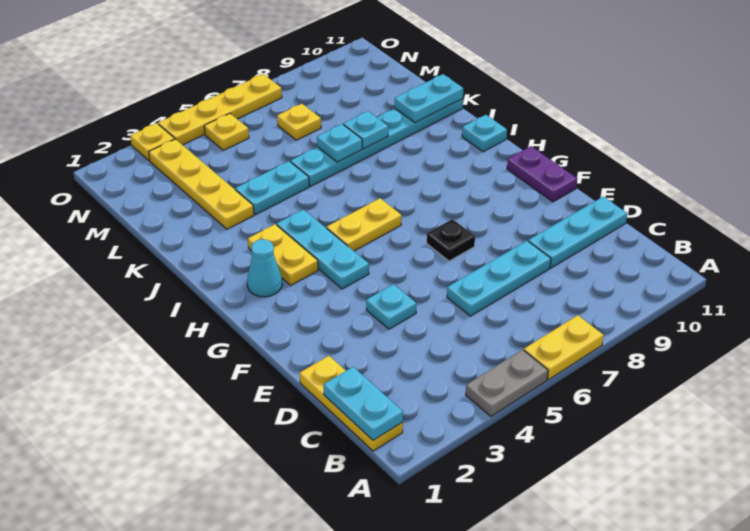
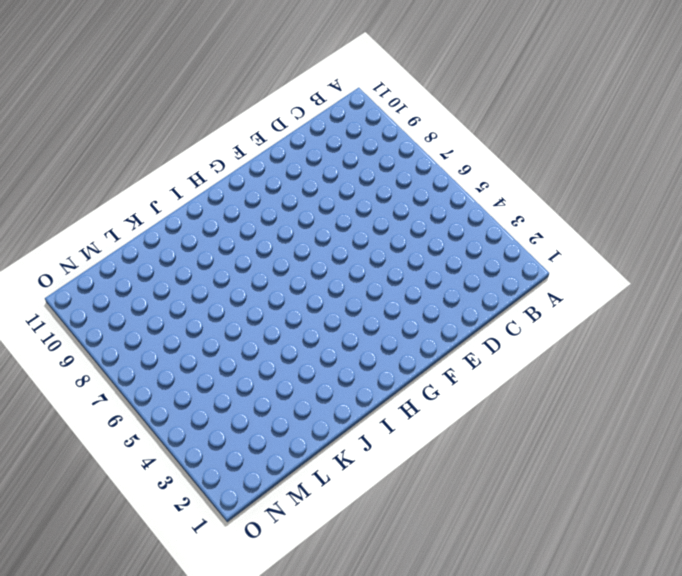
none -> grey plate A4:A5 level 1
none -> yellow plate A6:A7 level 1
none -> yellow plate B1:D1 level 1

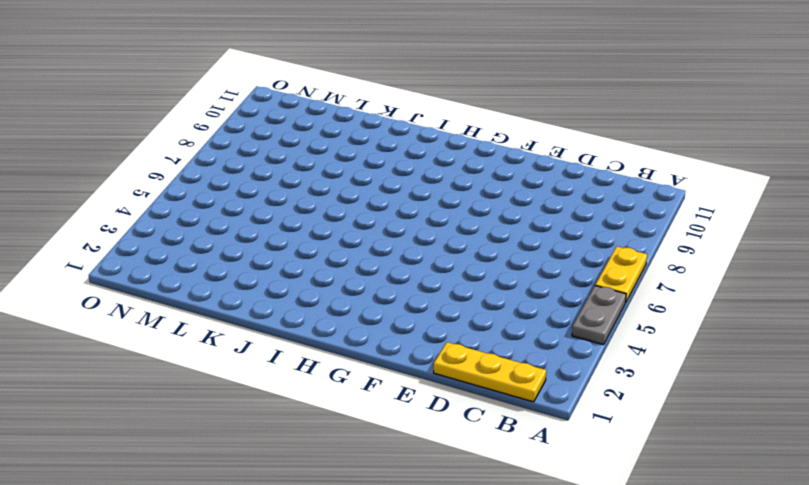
none -> cyan plate D6:D8 level 1
none -> cyan plate D9:D11 level 1
none -> cyan plate E4 level 1

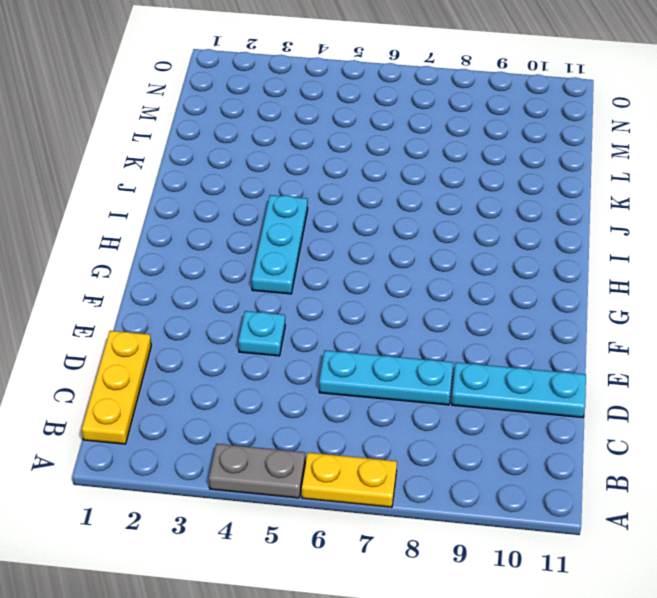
none -> black plate F7 level 1
none -> purple plate F11:G11 level 1
none -> cyan cone H2 level 1

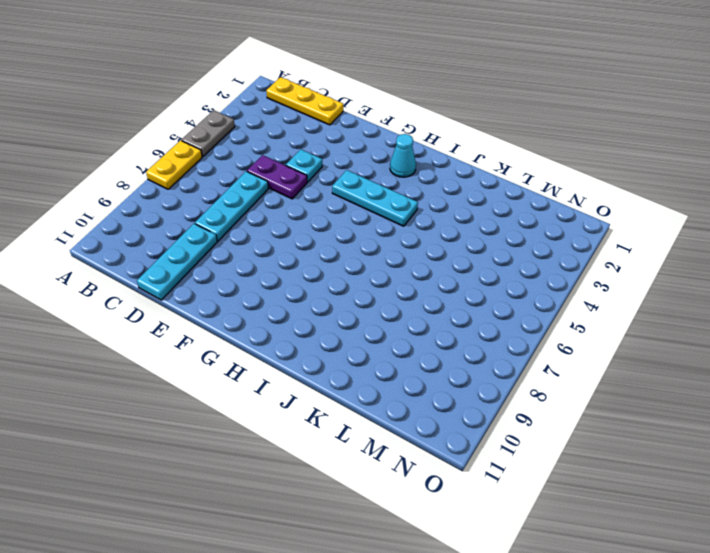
purple plate D5:E5 level 1 -> purple plate F11:G11 level 1
none -> black plate F7 level 1
none -> yellow plate H3:I3 level 1
none -> yellow plate H5:H6 level 1

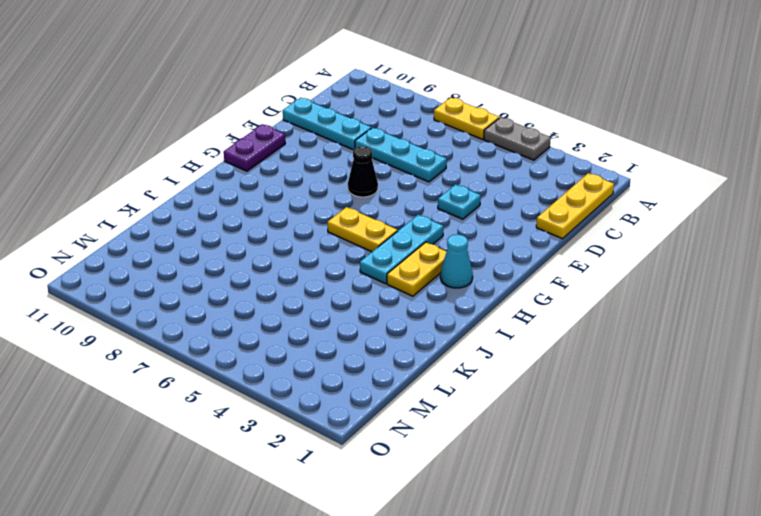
black cone F7 level 1 -> black plate F7 level 1
none -> cyan plate I11 level 1
none -> yellow plate K3:N3 level 1
none -> cyan plate K4:K5 level 1

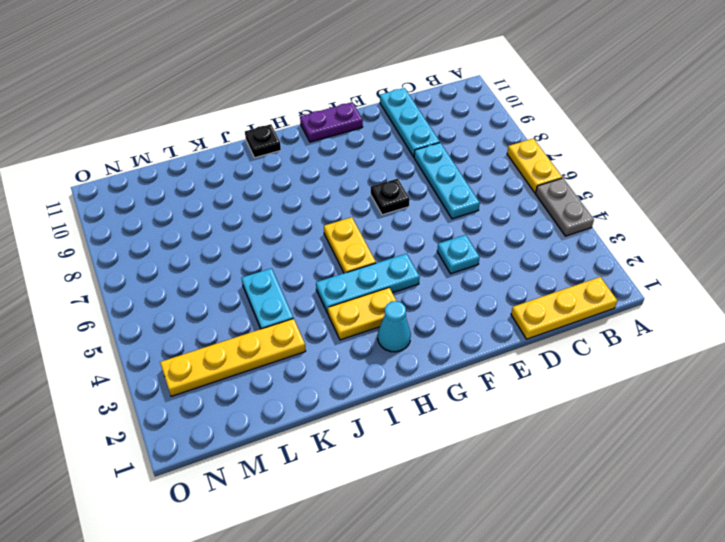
black plate I11 level 1 -> cyan plate I11 level 1
none -> cyan plate K6:K11 level 1
none -> yellow plate M7 level 1
none -> yellow plate N5 level 1

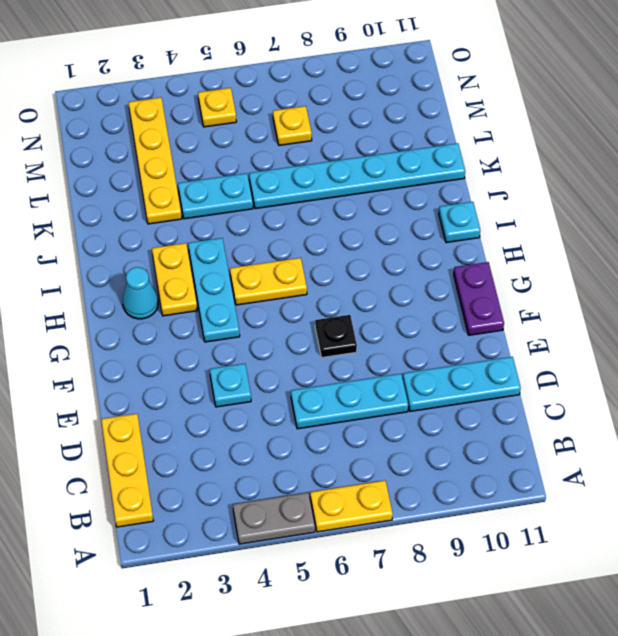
none -> yellow plate O3 level 1
none -> yellow plate O4:O7 level 1
none -> cyan plate B1:C1 level 2

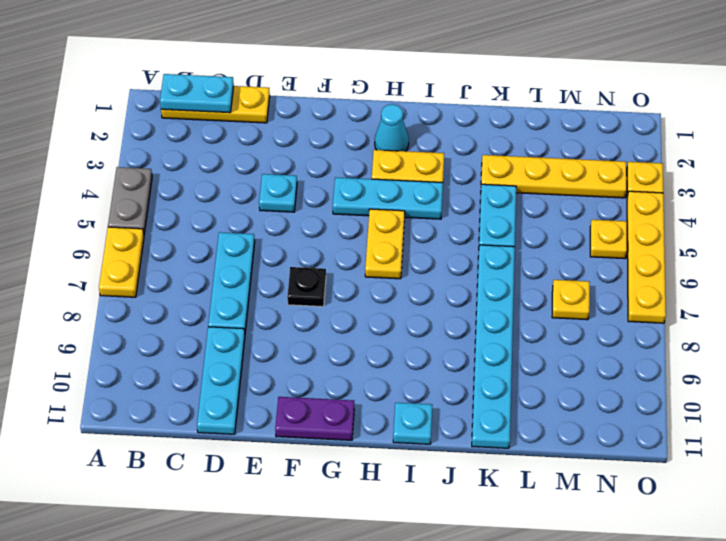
none -> cyan plate K7 level 2
none -> cyan plate K8 level 2
none -> cyan plate K10:K11 level 2

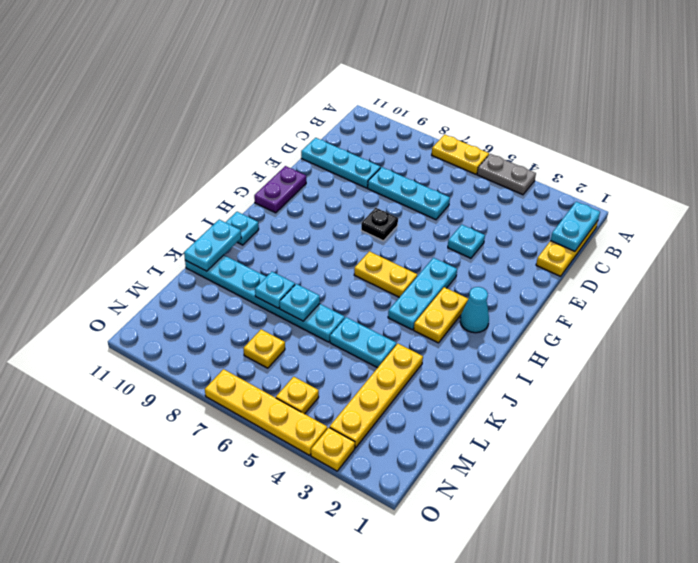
cyan plate J11:K11 level 2 -> cyan plate K10:K11 level 2

